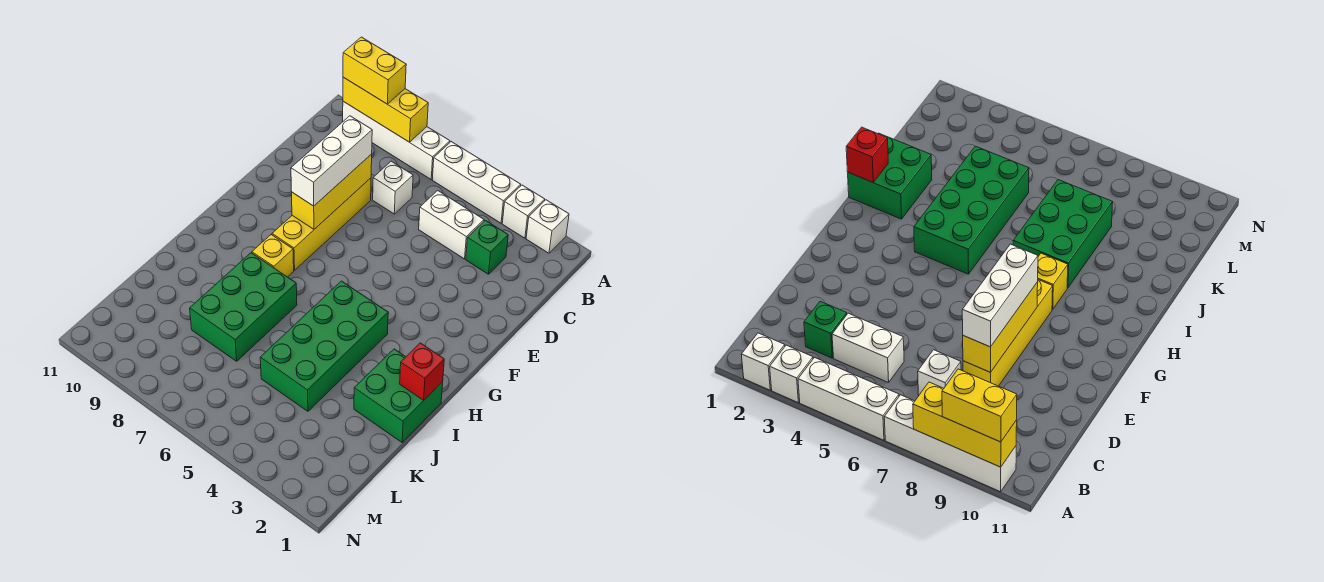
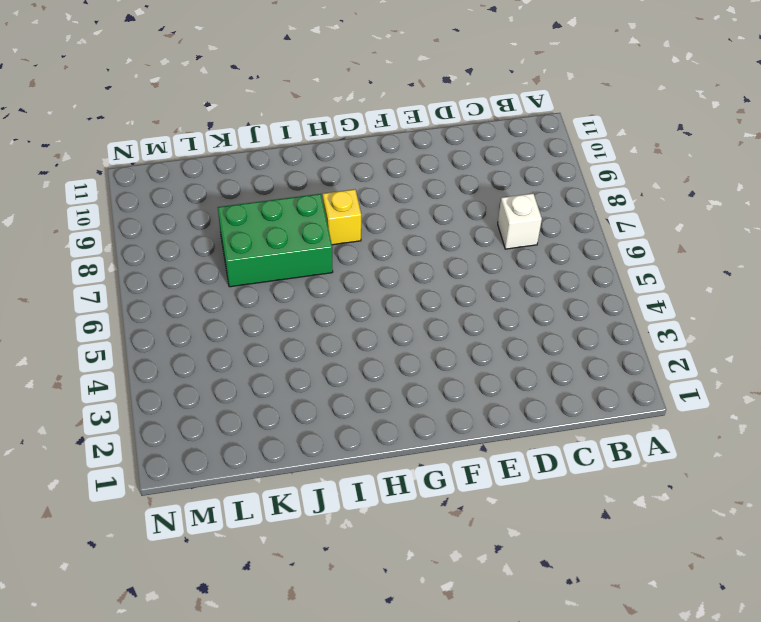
none -> white brick A2 level 1
none -> white brick A3 level 1
none -> white brick A4:A6 level 1

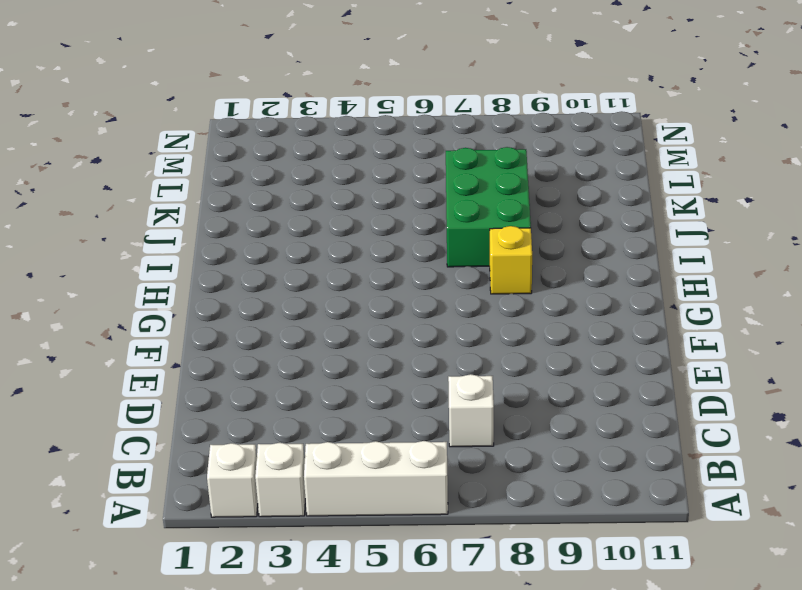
none -> white brick A7:A10 level 1
none -> green brick C3 level 1
none -> white brick C4:C5 level 1

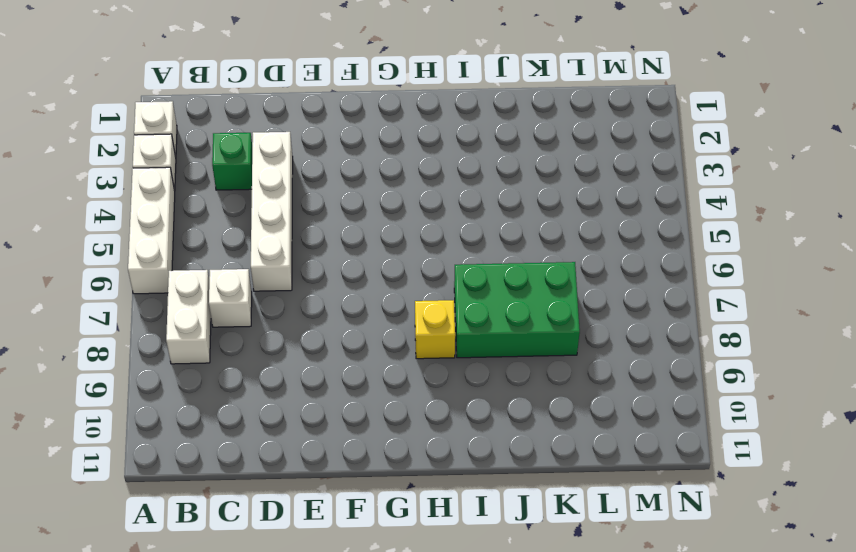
white brick B7:B8 level 1 -> white brick C4:C5 level 1
white brick D3:D6 level 1 -> white brick A7:A10 level 1
none -> yellow brick D8:G8 level 1
none -> green brick H4:K5 level 1
none -> green brick I1:J2 level 1

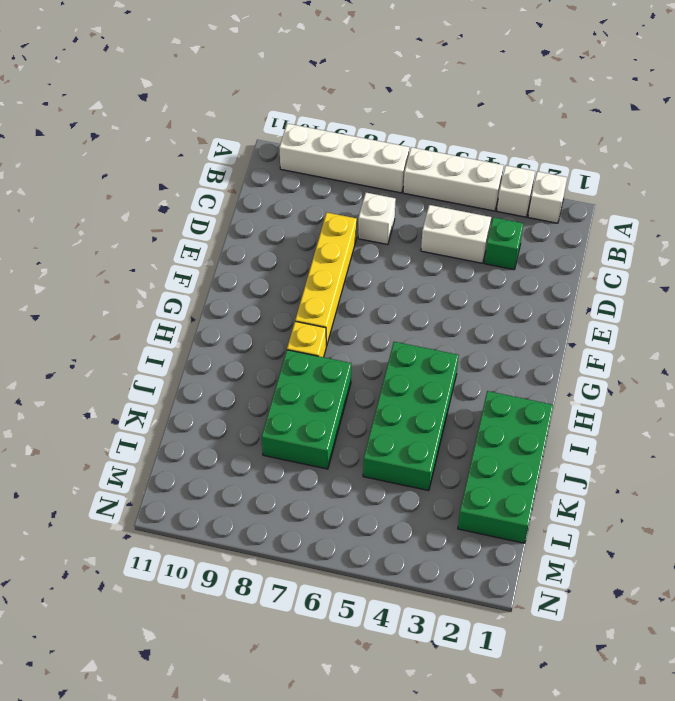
green brick I1:L2 level 1 -> green brick I1:J2 level 1
none -> yellow brick A8:A10 level 2
none -> yellow brick D8:F8 level 2
none -> red brick I1 level 2

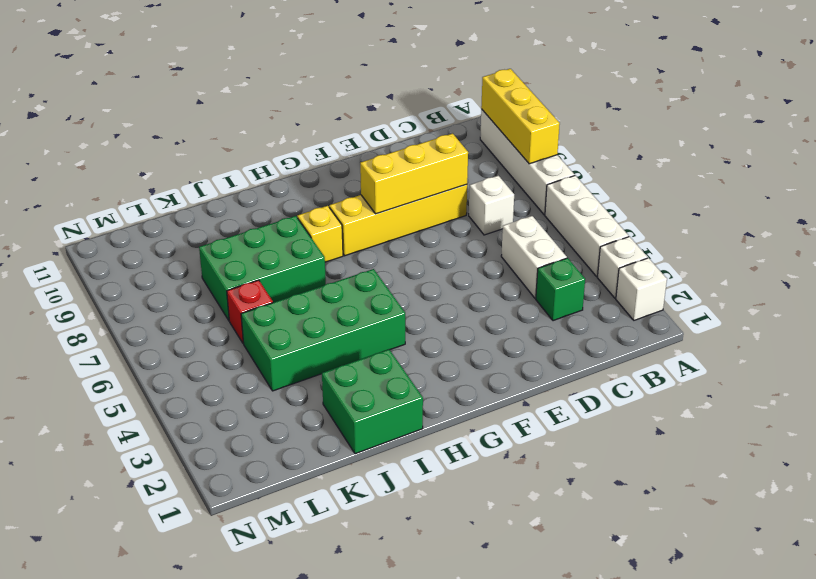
red brick K6 level 1 -> red brick I1 level 2
none -> yellow brick A9:A10 level 3
none -> white brick D8:F8 level 3

